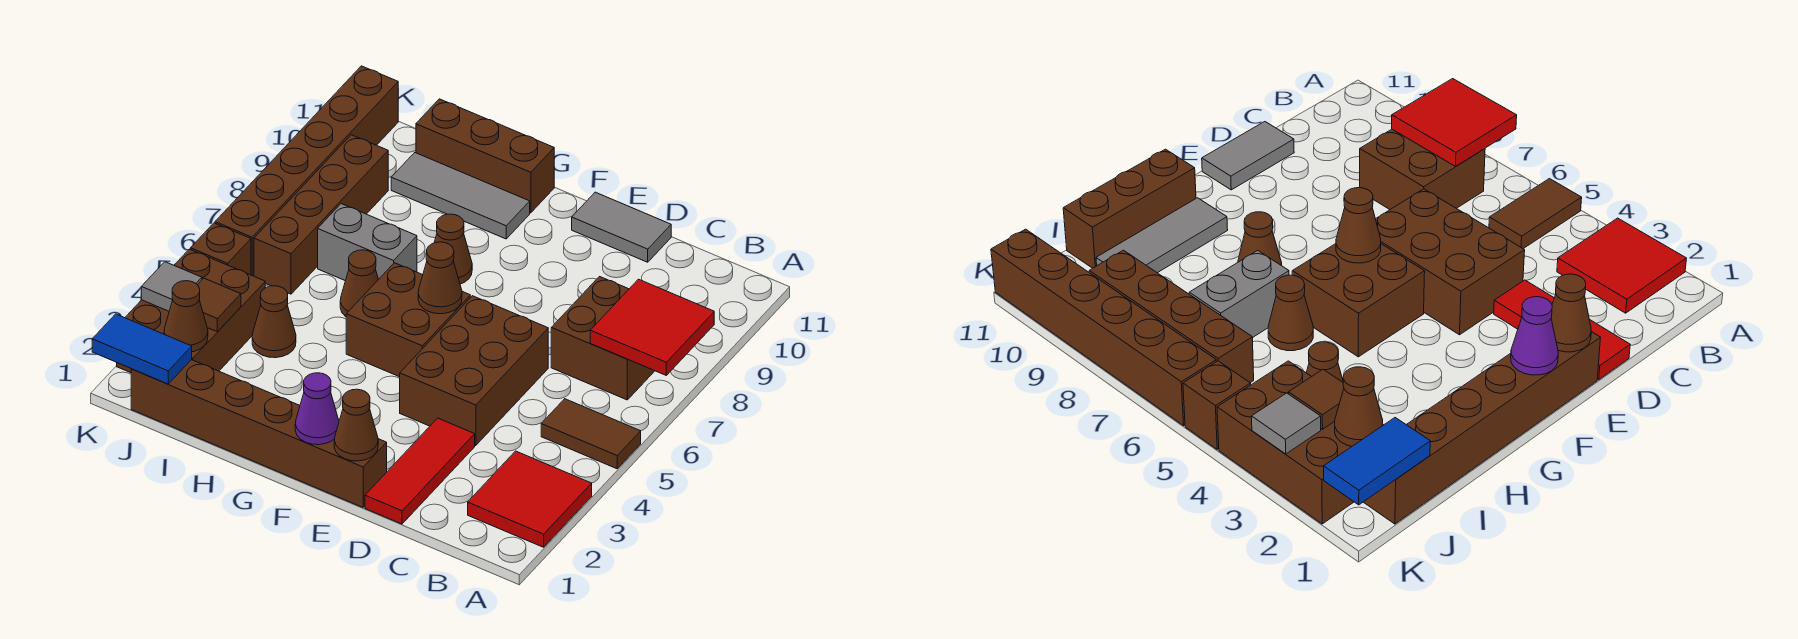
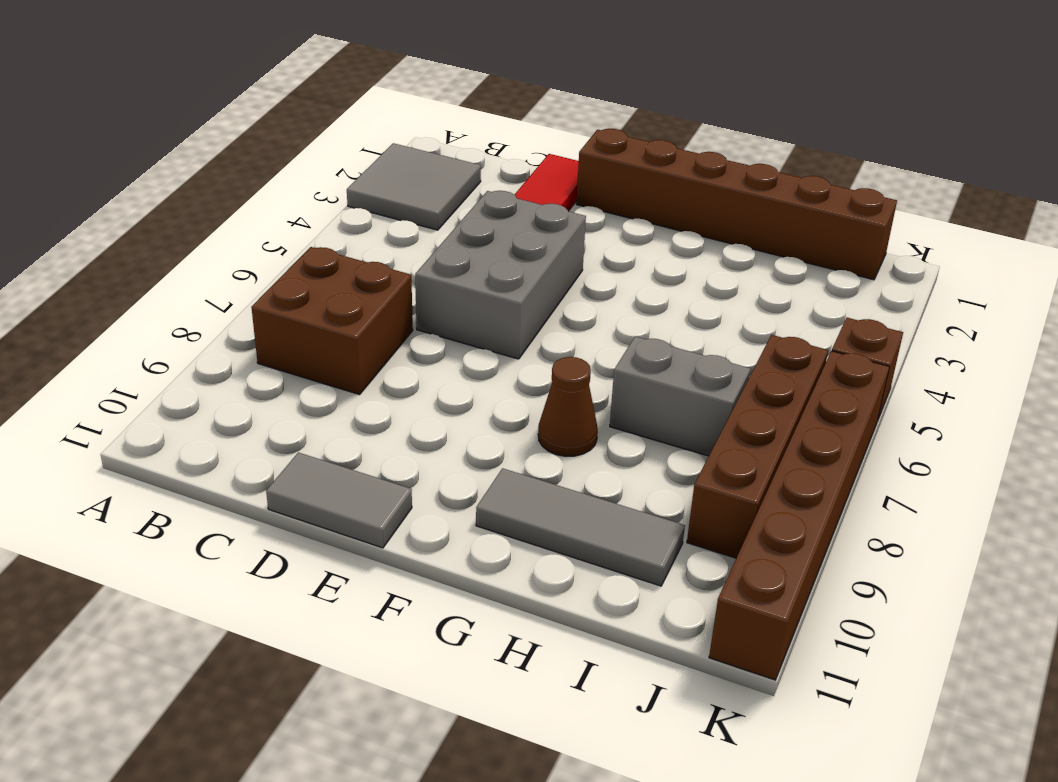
grey tile A2:B3 level 1 -> red tile A2:B3 level 1
grey brick D4:E6 level 1 -> brown brick D4:E6 level 1
none -> brown tile A5:B5 level 1
none -> brown brick F5:G6 level 1
none -> brown brick G11:I11 level 1

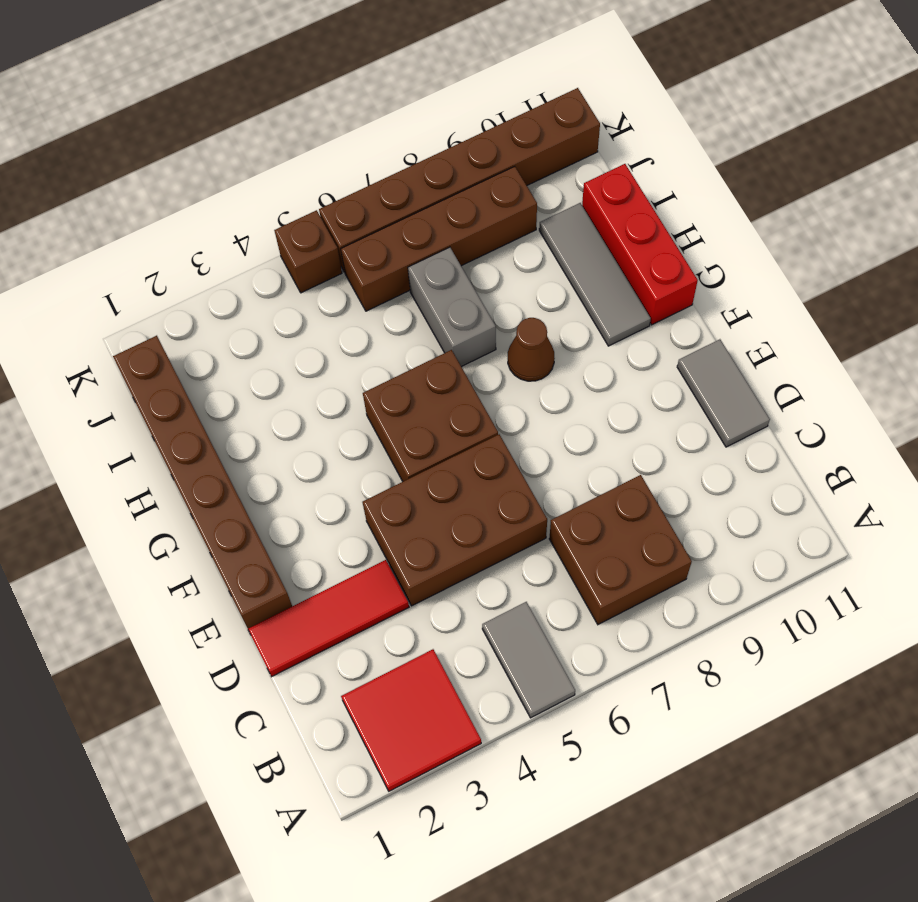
grey tile A5:B5 level 1 -> brown tile A5:B5 level 1
red brick G11:I11 level 1 -> brown brick G11:I11 level 1
none -> brown cone H6 level 1
none -> brown cone I4 level 1
none -> brown brick J2:K4 level 1

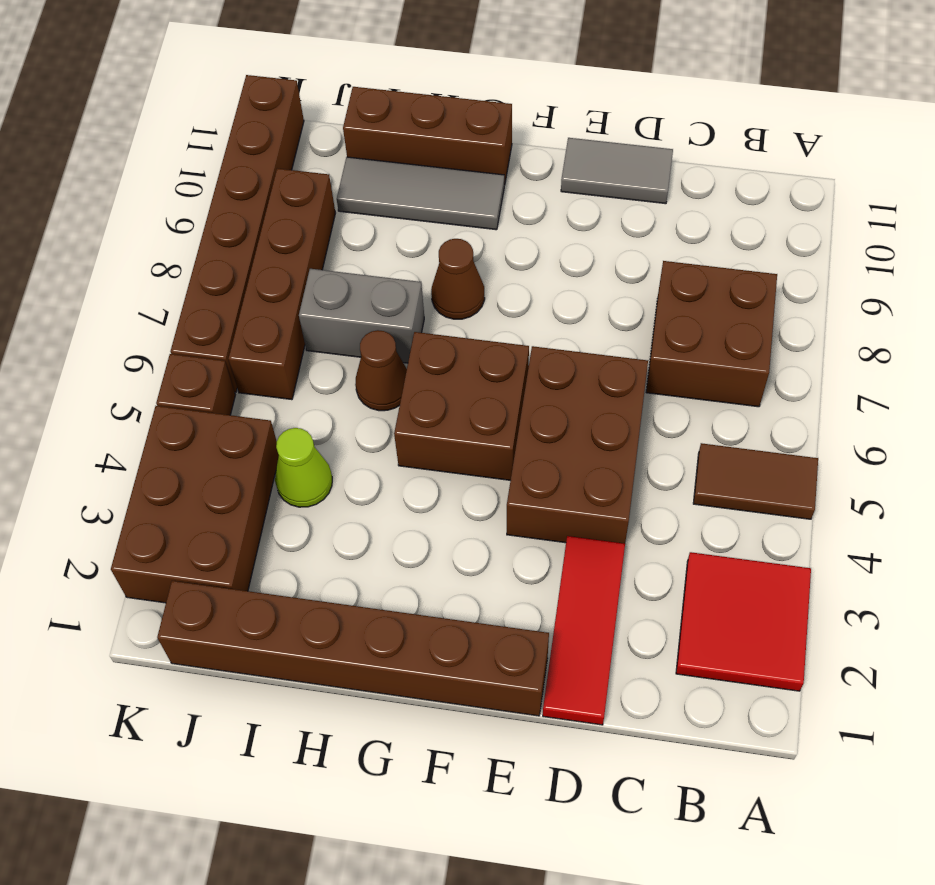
lime cone I4 level 1 -> brown cone I4 level 1
none -> red tile A7:B8 level 2
none -> brown cone E1 level 2
none -> purple cone F1 level 2

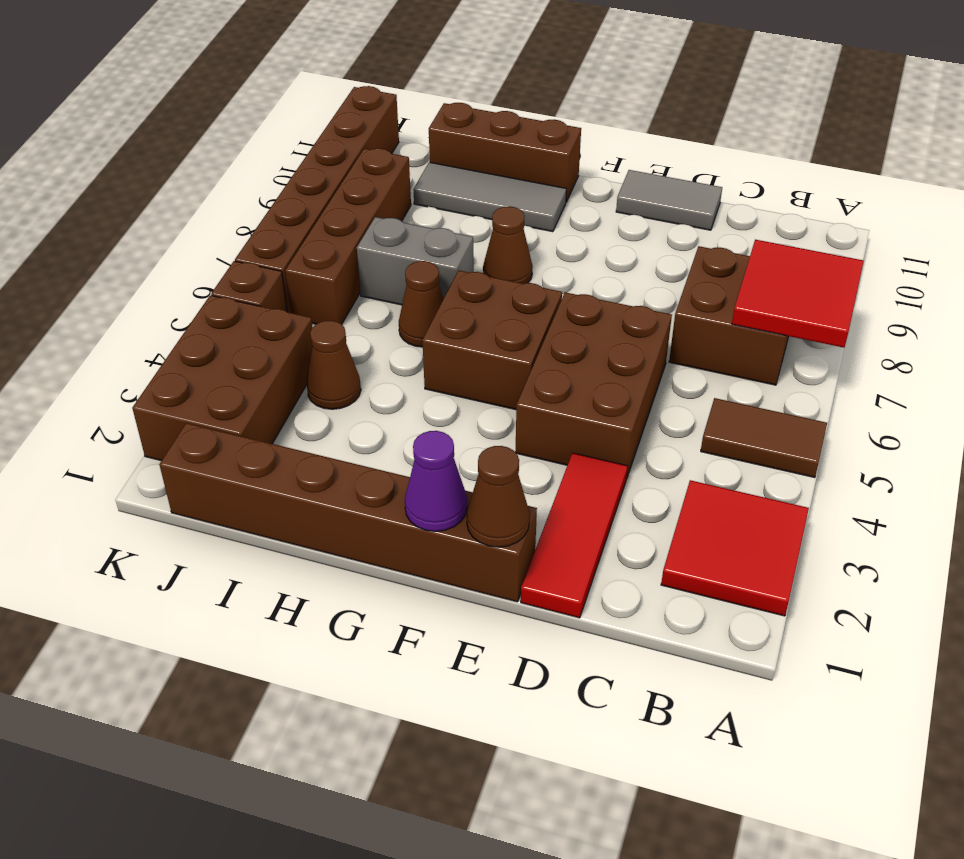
none -> brown cone F6 level 2
none -> blue tile J1:K1 level 2
none -> brown cone J2 level 2

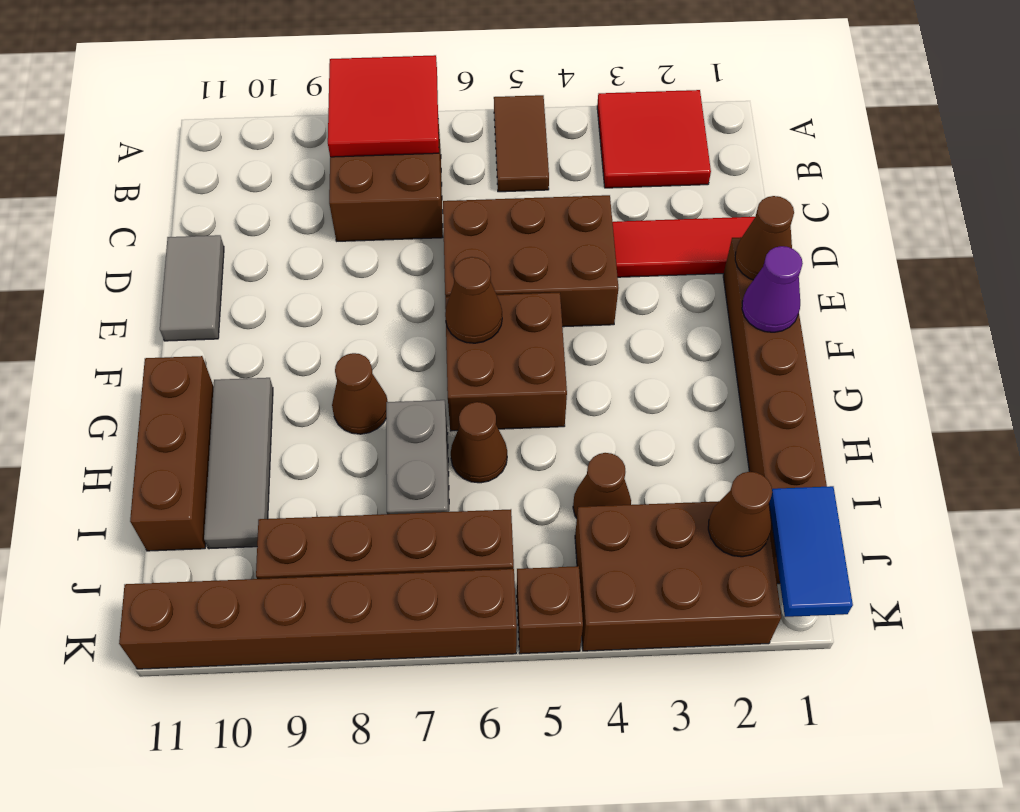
none -> brown tile J3 level 2
none -> grey tile K3 level 2

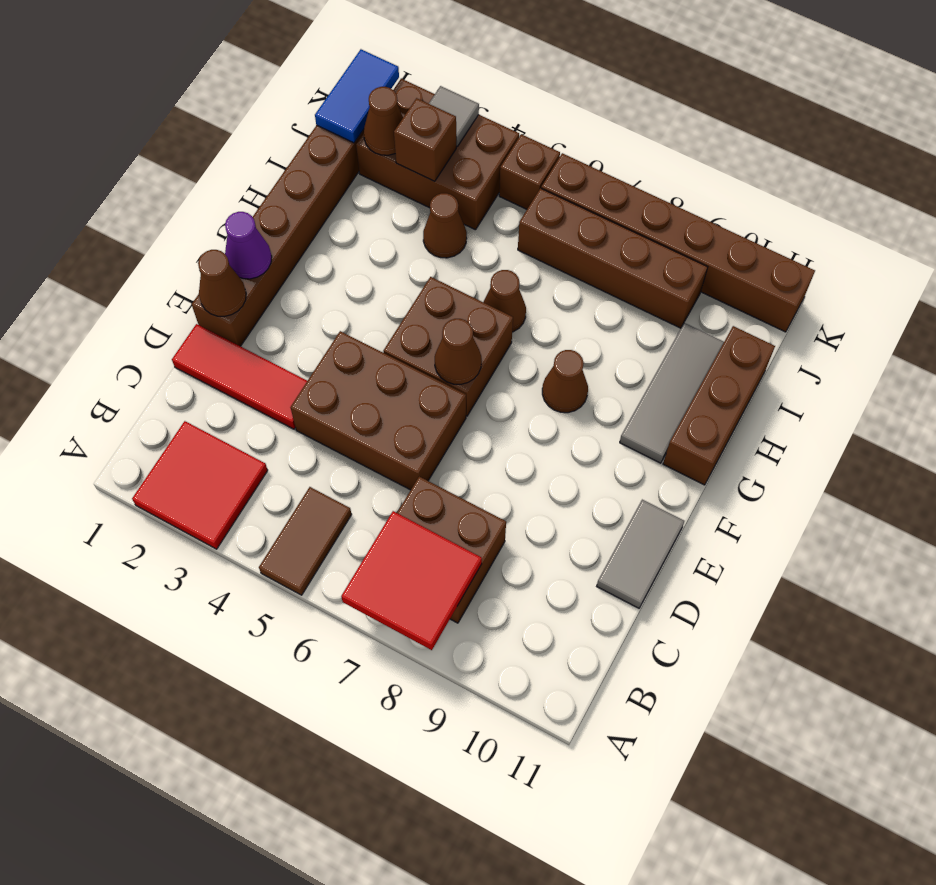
brown brick J3 level 2 -> brown tile J3 level 2
none -> grey brick H7:I7 level 1

